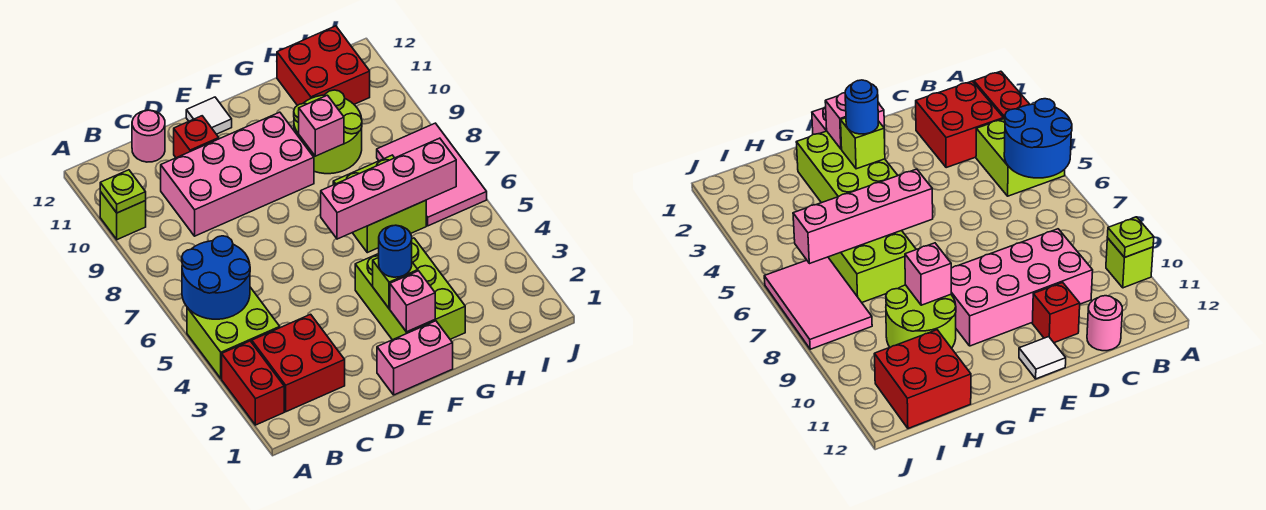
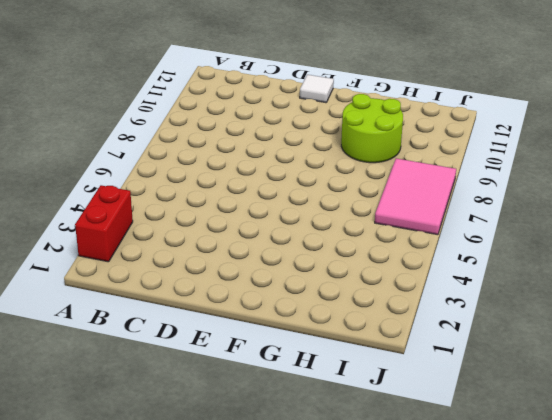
none -> lime brick A4:B5 level 1
none -> lime brick A10 level 1
none -> red brick B2:C3 level 1

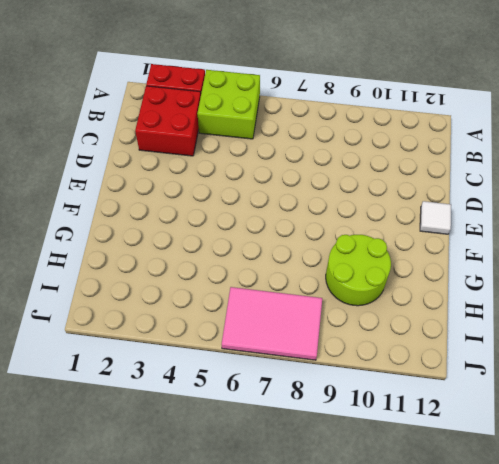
none -> lime brick A10 level 1
none -> pink brick C9:F10 level 1
none -> pink round brick C12 level 1

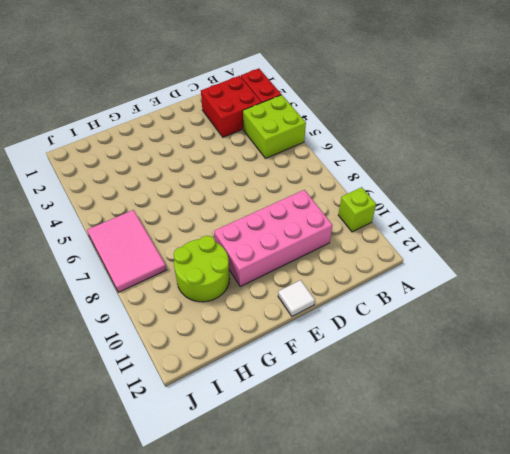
none -> pink round brick C12 level 1
none -> red brick D11 level 1
none -> pink brick E1:F1 level 1

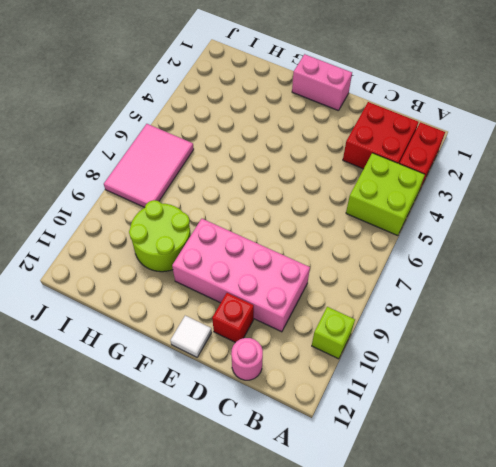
none -> lime brick F2:G4 level 1
none -> lime brick G6:H7 level 1
none -> red brick H11:I12 level 1

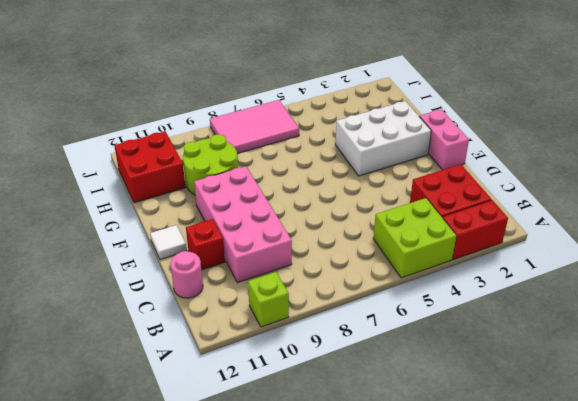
white brick F2:G4 level 1 -> lime brick F2:G4 level 1
none -> lime brick G6:H7 level 1
none -> blue round brick A5:B6 level 2
none -> lime plate A10 level 2

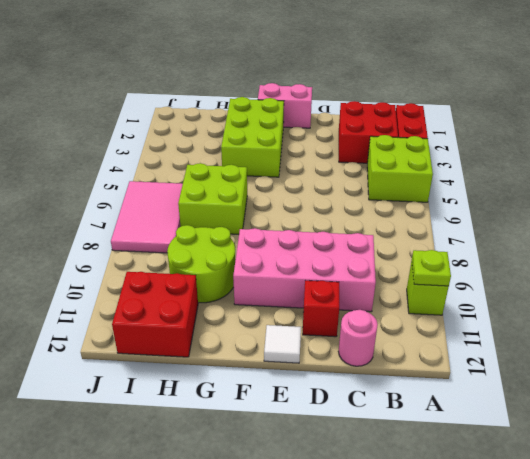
none -> blue round brick A5:B6 level 2
none -> pink brick F2 level 2
none -> lime brick F3 level 2

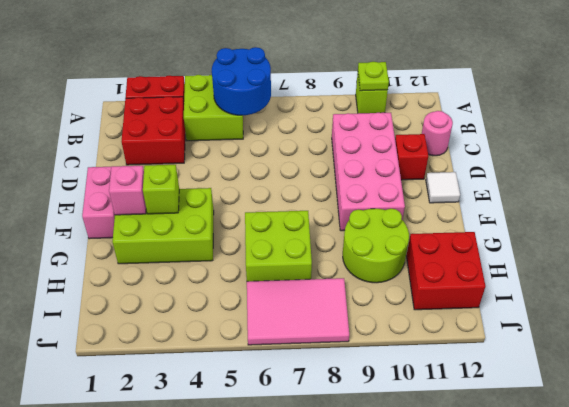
none -> pink brick F6:I6 level 2
none -> pink brick G9 level 2
none -> blue round brick F3 level 3

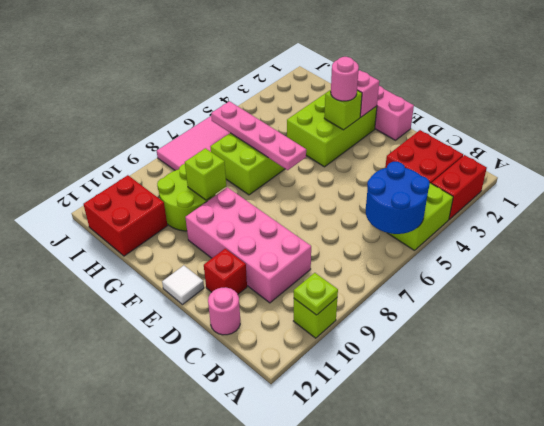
pink round brick F3 level 3 -> blue round brick F3 level 3
pink plate F6:I6 level 2 -> pink brick F6:I6 level 2
lime brick G9 level 2 -> pink brick G9 level 2

